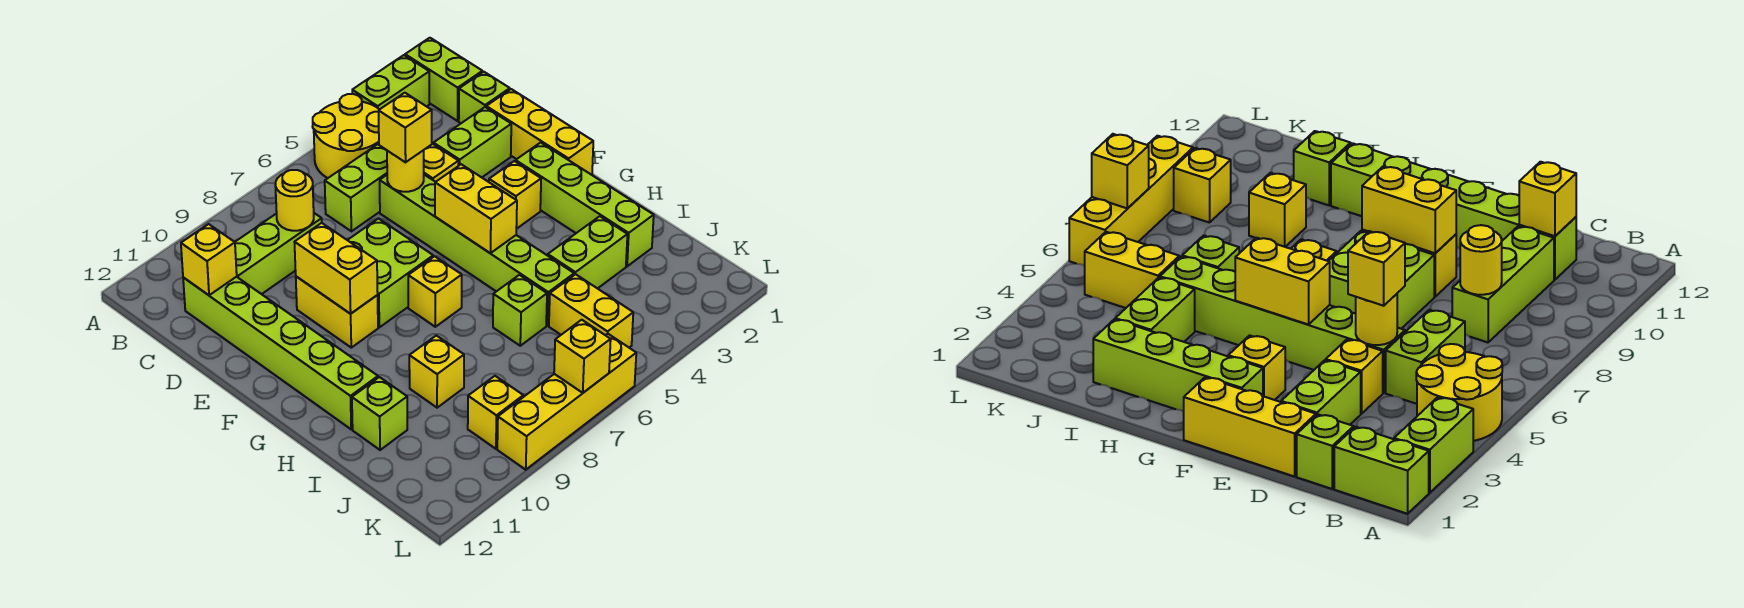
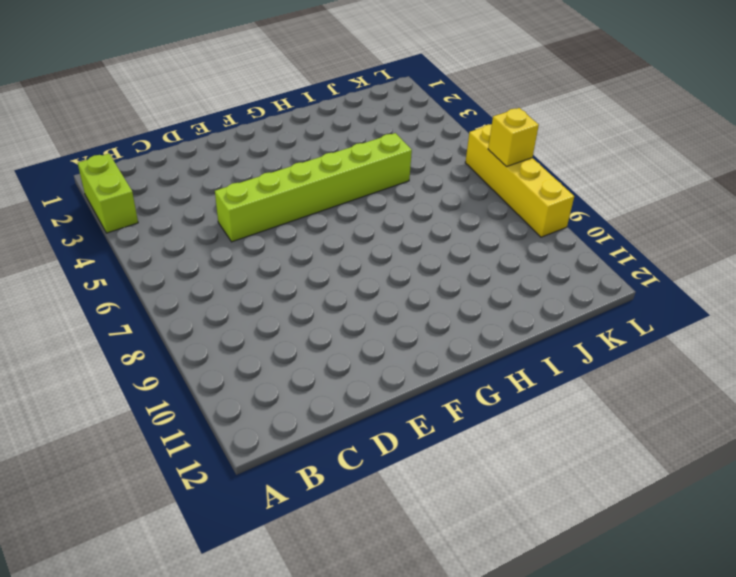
none -> lime brick A1:B1 level 1
none -> yellow round brick A4:B5 level 1
none -> lime brick C1 level 1
none -> lime brick C5:C6 level 1

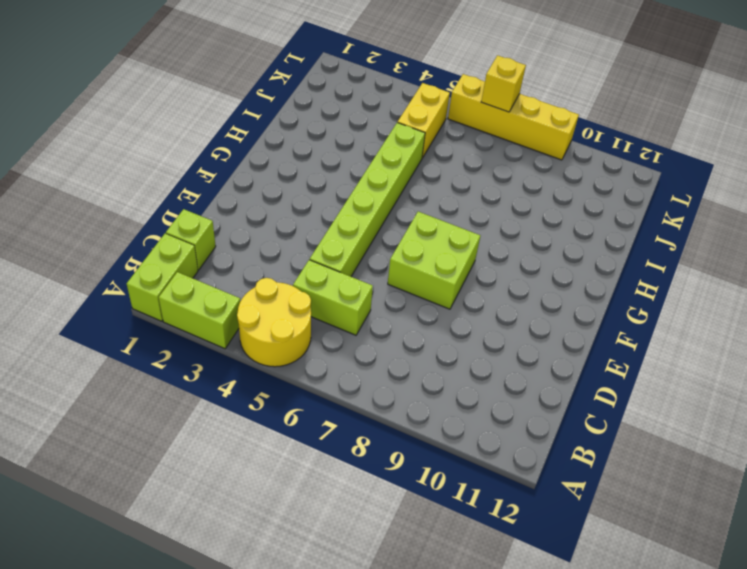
none -> lime brick C8:C10 level 1
none -> lime brick C11:H11 level 1
none -> yellow brick D1:F1 level 1
none -> lime brick D2:D3 level 1

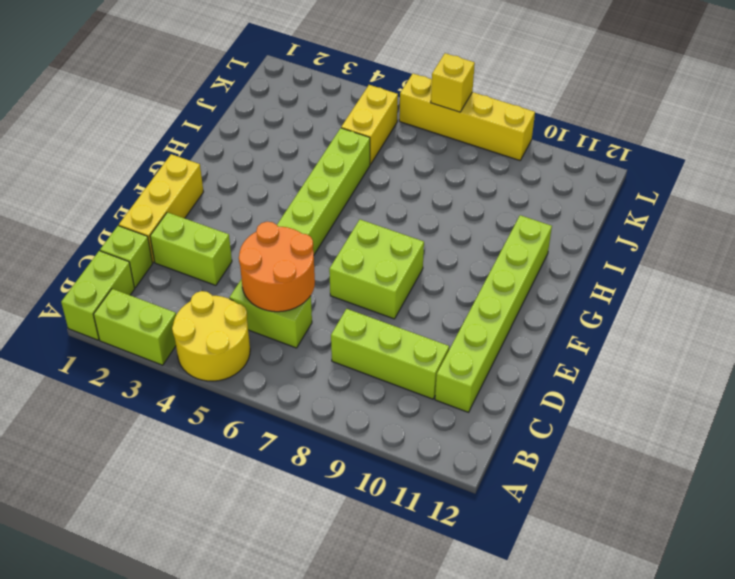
orange round brick C5:D6 level 2 -> yellow round brick D5 level 2
none -> yellow brick D4 level 1
none -> yellow brick E9:F9 level 1
none -> lime brick F2:I2 level 1
none -> yellow brick F3 level 1

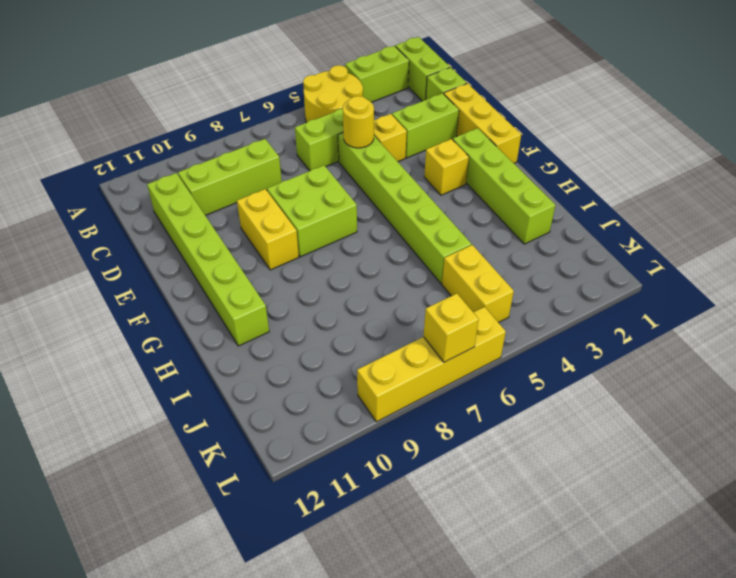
none -> yellow brick G7 level 1
none -> lime brick I3:I4 level 1
none -> lime brick I6 level 1
none -> yellow brick I9 level 1

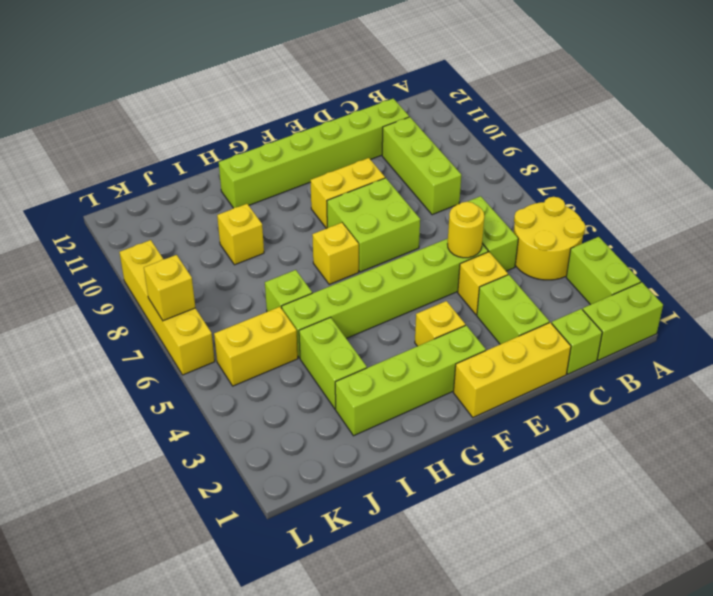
none -> lime brick I11 level 1
none -> yellow brick K9 level 1
none -> yellow round brick C8 level 2
none -> yellow brick C11 level 2

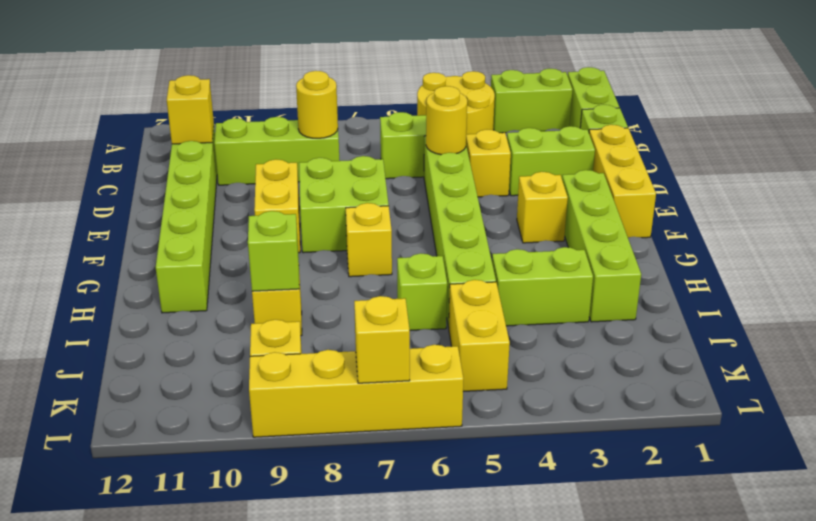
lime brick I9 level 2 -> lime brick I11 level 1
none -> yellow brick E9:F9 level 2
none -> yellow brick F5:G5 level 2
none -> yellow brick D5 level 3

